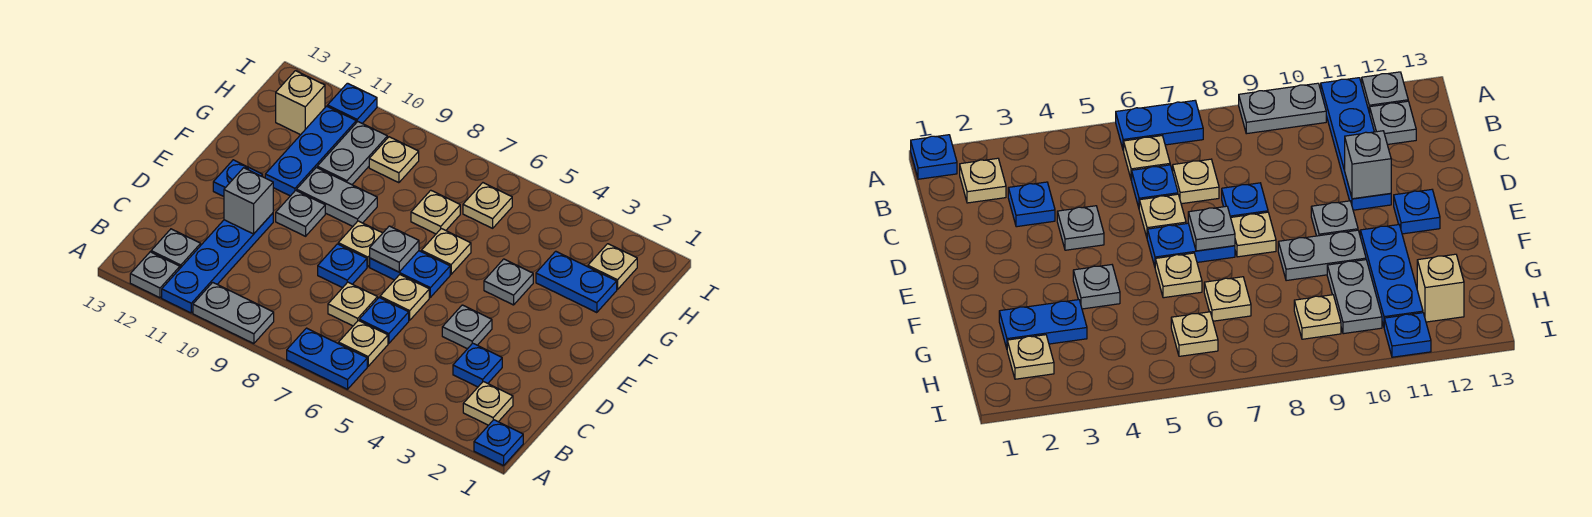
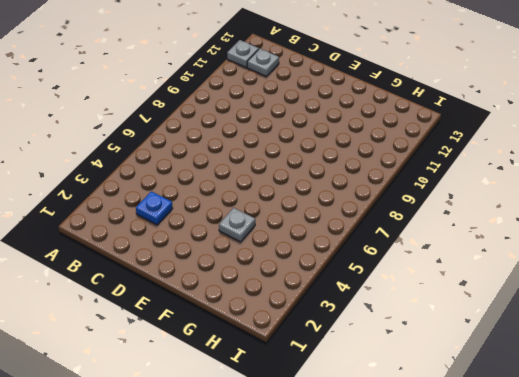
none -> blue plate A1 level 1
none -> blue plate A6:A7 level 1
none -> grey plate A9:A10 level 1
none -> blue plate A11:D11 level 1

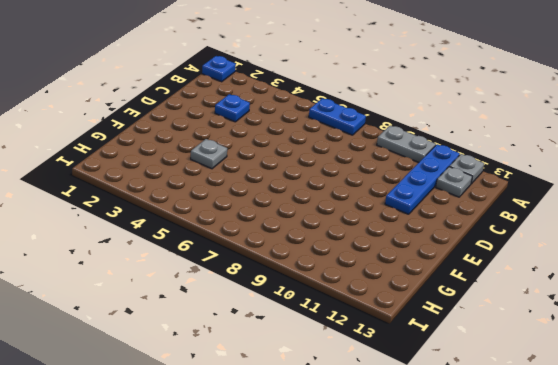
none -> tan plate B2 level 1
none -> tan plate B6 level 1
none -> blue plate C6 level 1
none -> tan plate C7 level 1

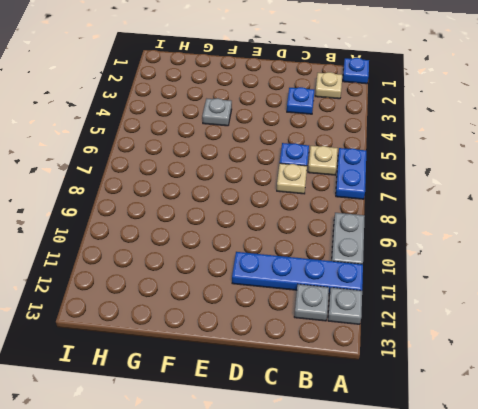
none -> grey plate D4 level 1
none -> tan plate D6 level 1
none -> blue plate D8 level 1
none -> blue plate E6:E7 level 1

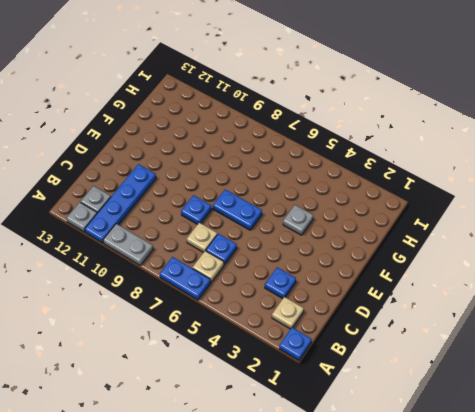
none -> grey plate D4 level 1
none -> tan plate D6 level 1
none -> tan plate E8 level 1
none -> grey plate E10 level 1

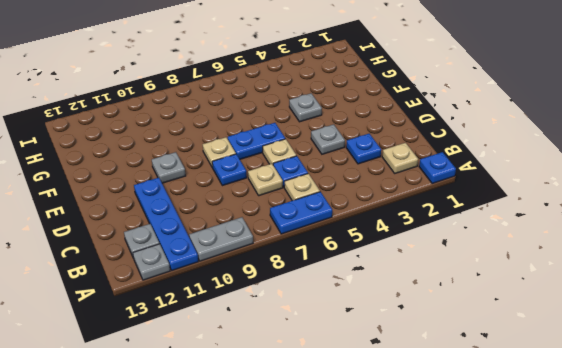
none -> blue plate E12 level 1
none -> tan plate F6 level 1
none -> grey plate F9:F10 level 1
none -> blue plate F11:H11 level 1

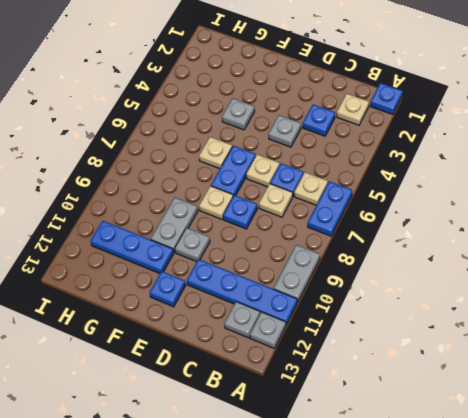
none -> blue plate G2:G3 level 1
none -> tan plate G7 level 1
none -> grey plate G10:H10 level 1
none -> tan plate H2 level 1

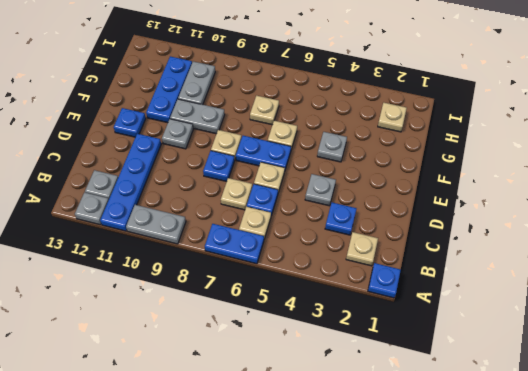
none -> blue plate G2:G3 level 1
none -> tan plate H6 level 1
none -> tan plate H9 level 1
none -> tan brick H12 level 1

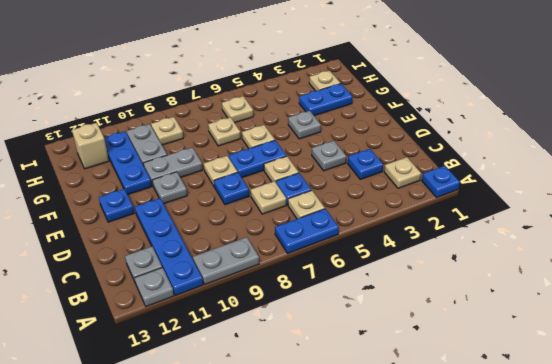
none -> blue plate I11 level 1
none -> grey brick D11 level 2
none -> grey plate E7 level 2

